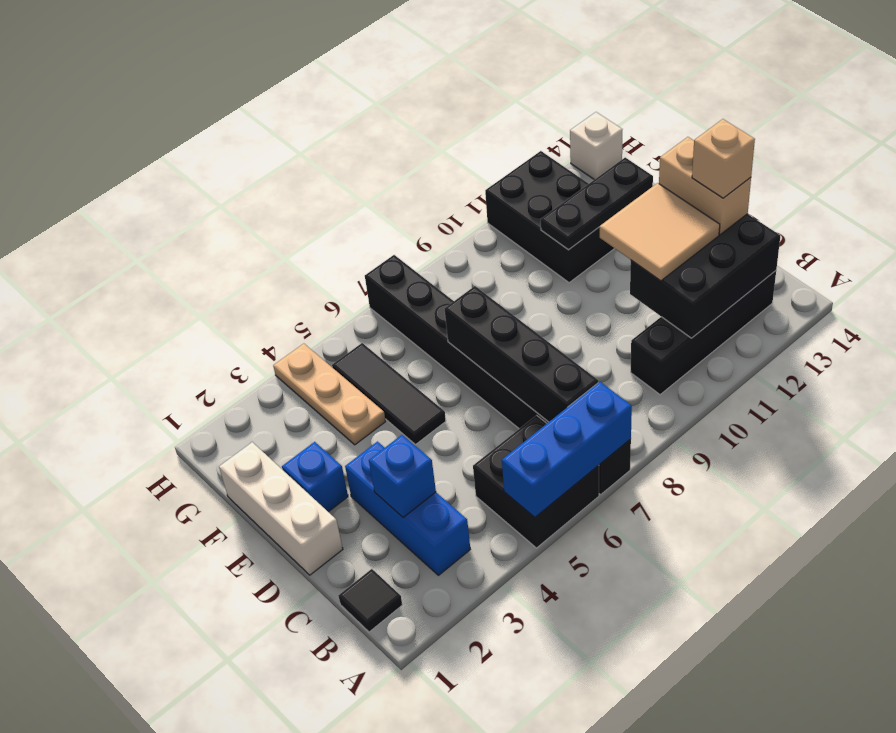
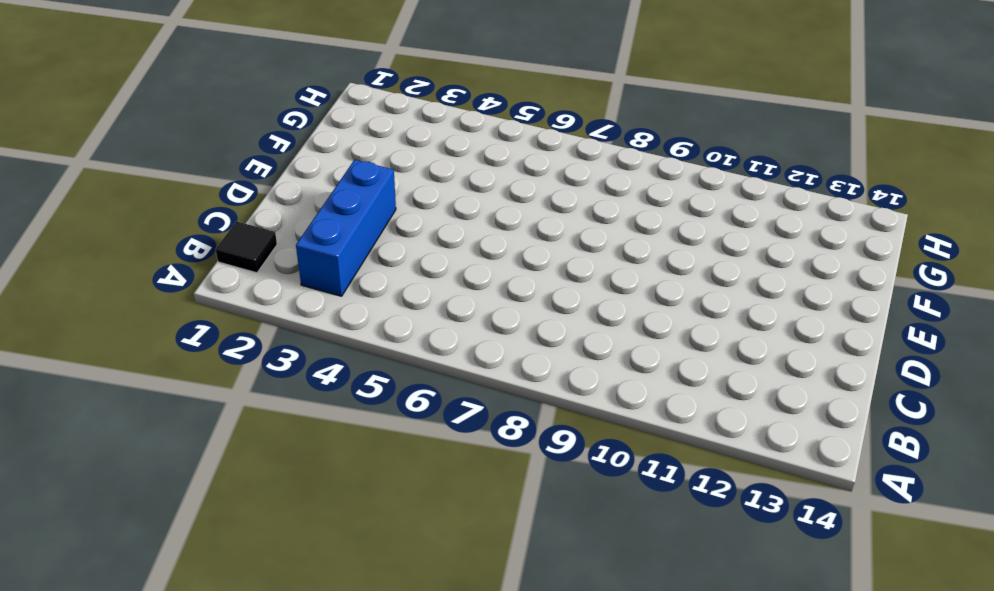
none -> black brick A5:B6 level 1
none -> black brick A7:H7 level 1
none -> black brick B10:B13 level 1

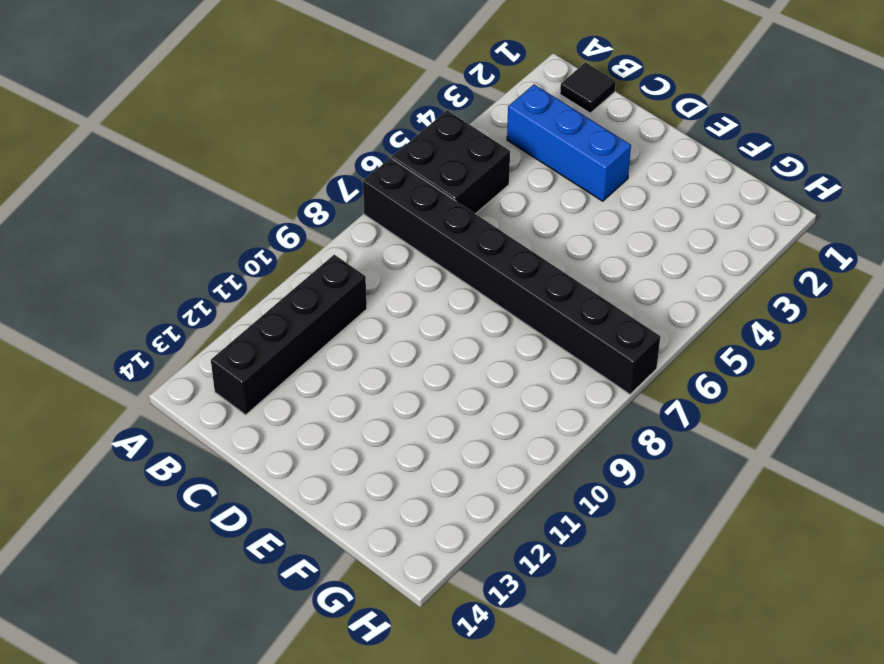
none -> white brick D1:F1 level 1
none -> blue brick E2 level 1
none -> black tile E5:G5 level 1

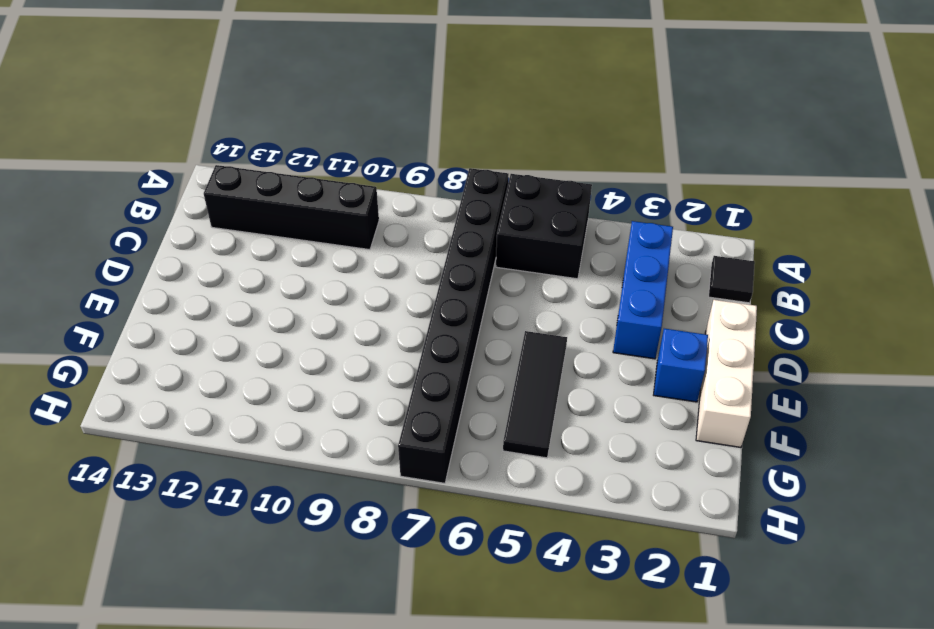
none -> tan plate F4:H4 level 1
none -> black brick F11:H12 level 1
none -> white brick H14 level 1

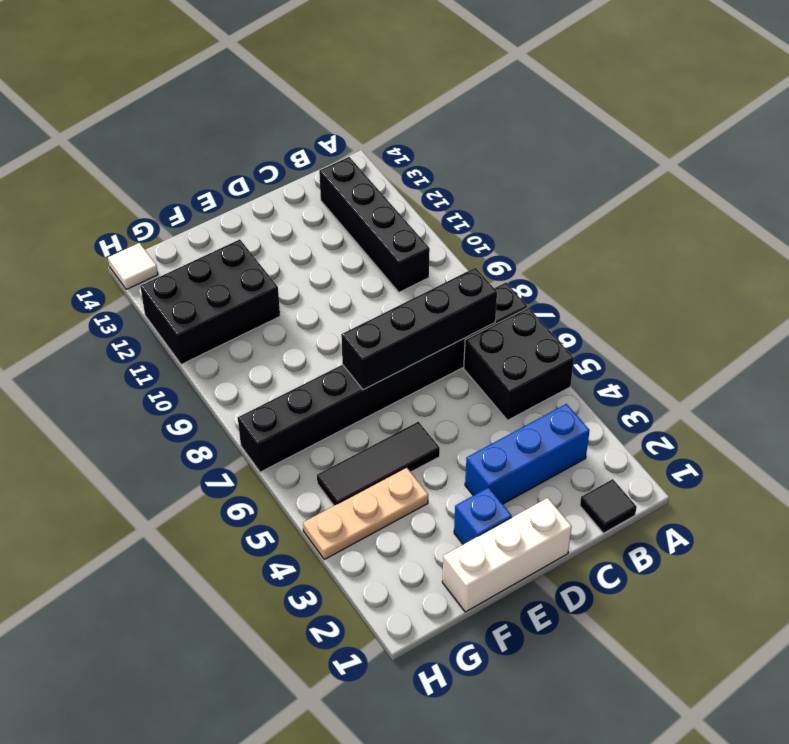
white tile H14 level 1 -> white brick H14 level 1
none -> blue brick A5:A7 level 2
none -> black brick B11:C13 level 2
none -> blue brick C3 level 2

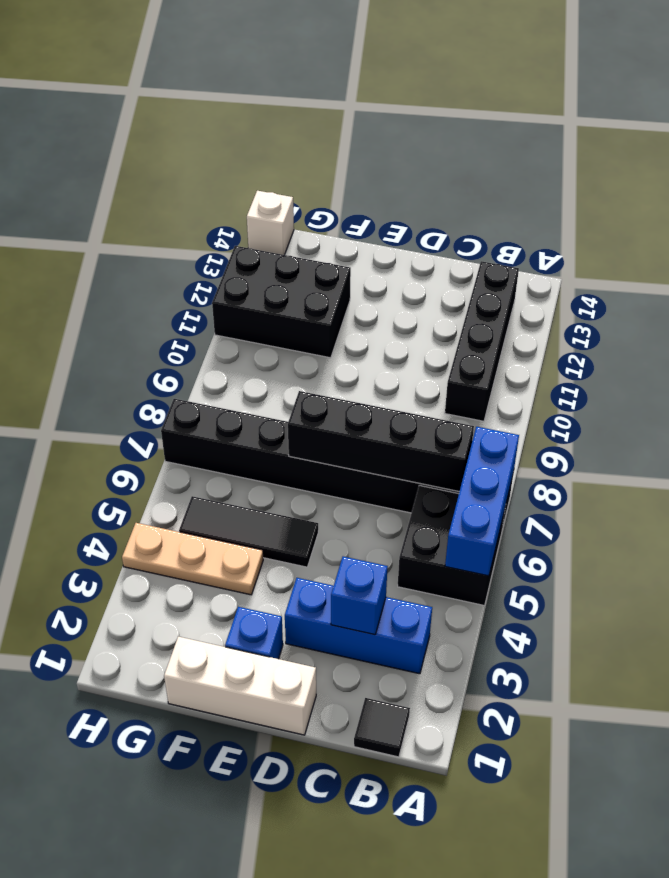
none -> black brick B11:C13 level 2
none -> black plate F11:F13 level 2
none -> tan tile C11:D12 level 3

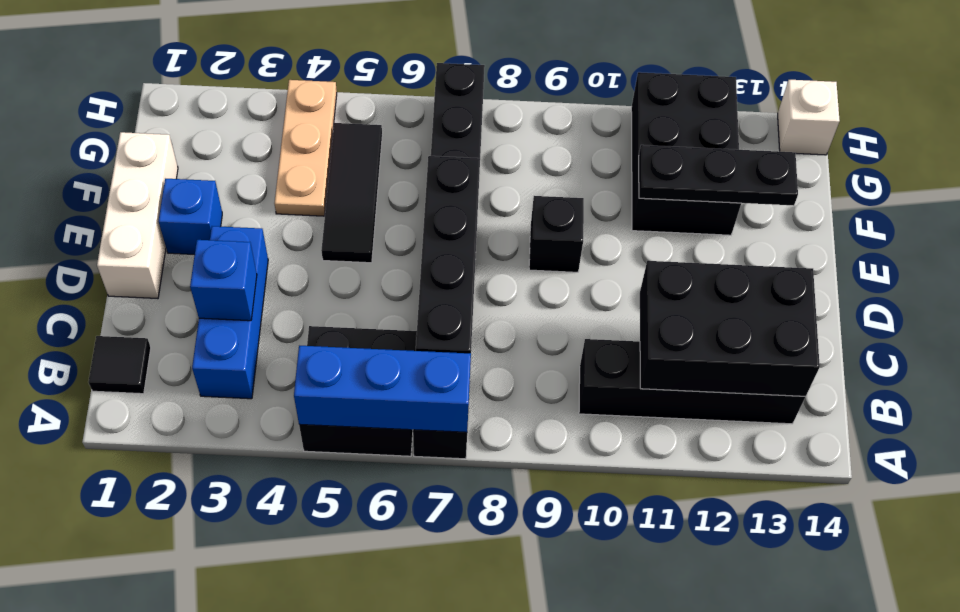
black brick E9 level 1 -> none
none -> tan tile C11:D12 level 3
none -> tan brick C13:D13 level 3
none -> tan brick C13 level 4

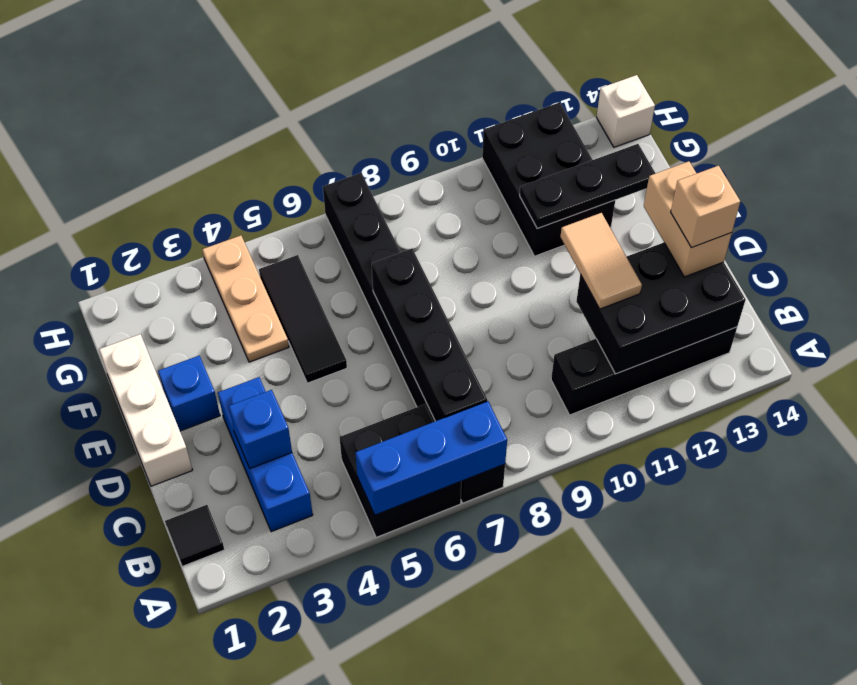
tan tile C11:D11 level 3 -> tan tile C11:D12 level 3

